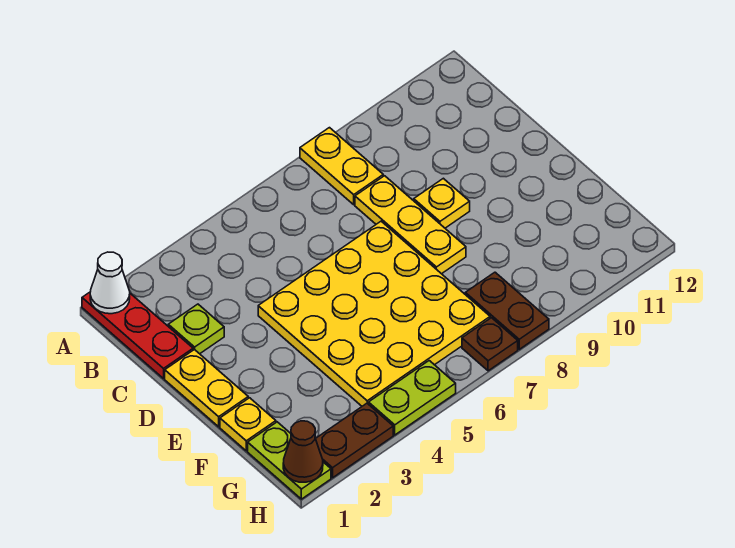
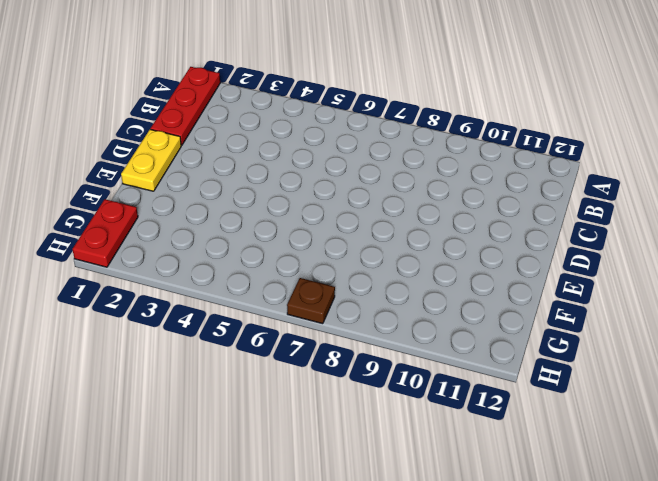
red plate G1:H1 level 1 -> lime plate G1:H1 level 1
none -> yellow plate A8:B8 level 1
none -> lime plate C2 level 1
none -> yellow plate C8:E8 level 1

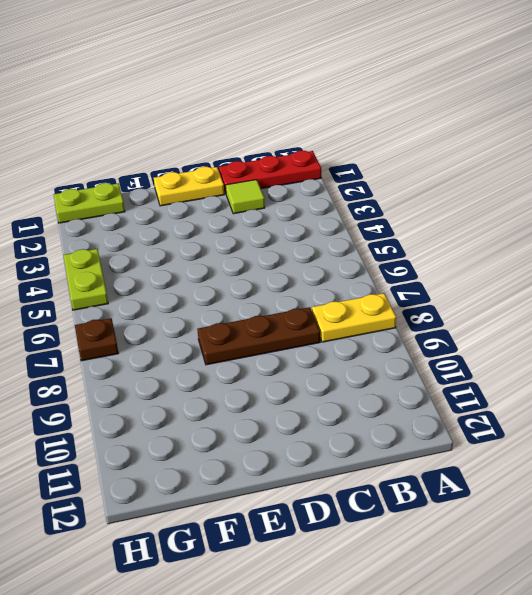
lime tile C2 level 1 -> lime plate C2 level 1
brown plate C8:E8 level 1 -> yellow plate C8:E8 level 1
none -> yellow plate D4:G7 level 1
none -> yellow plate D9 level 1
none -> yellow plate F1 level 1

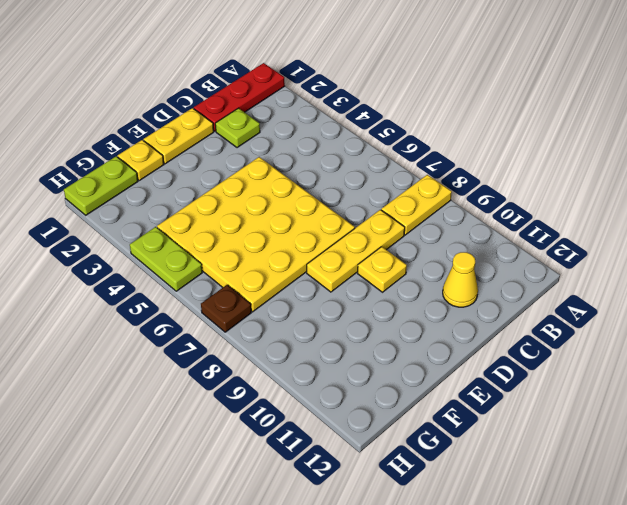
yellow cone C11 level 1 -> none
none -> brown plate G8:H8 level 1
none -> brown plate H2:H3 level 1
none -> white cone A1 level 2

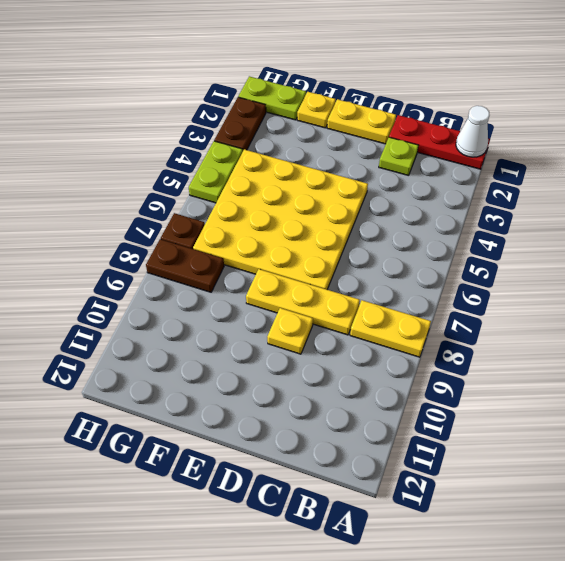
none -> brown cone H1 level 2

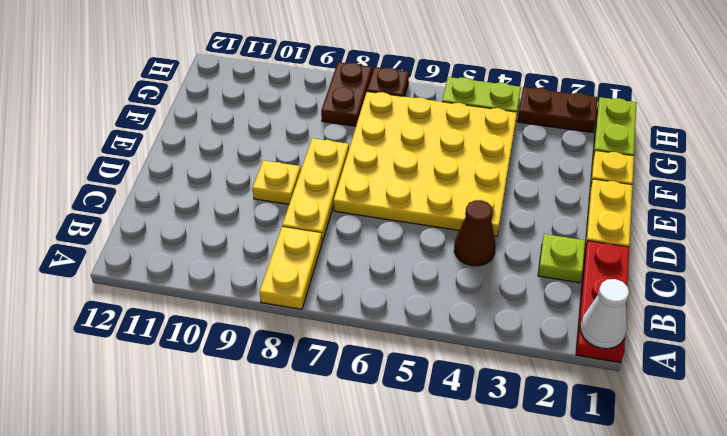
brown cone C4 level 1 -> brown cone H1 level 2

